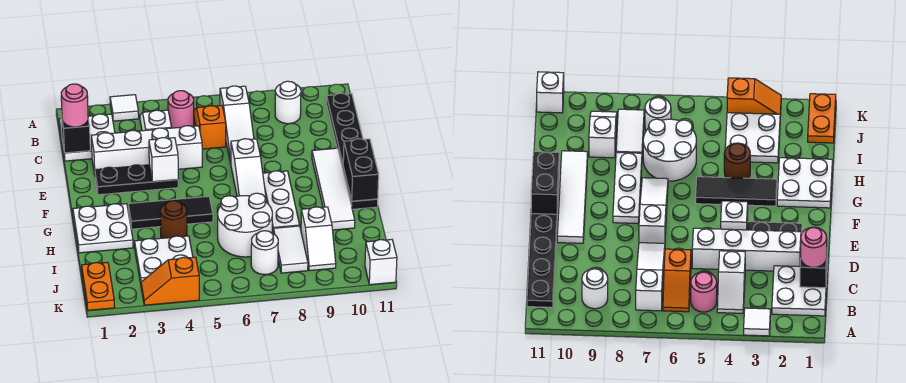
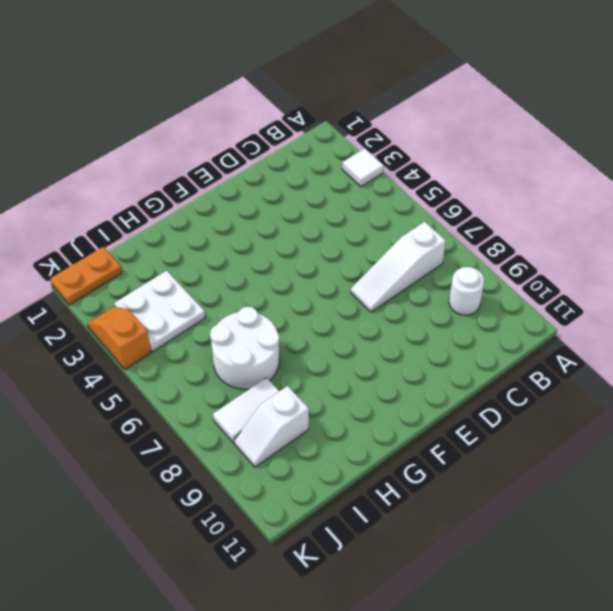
none -> white plate B1:C2 level 1
none -> white slope B4:C4 level 1 top C
none -> pink round brick B5 level 1

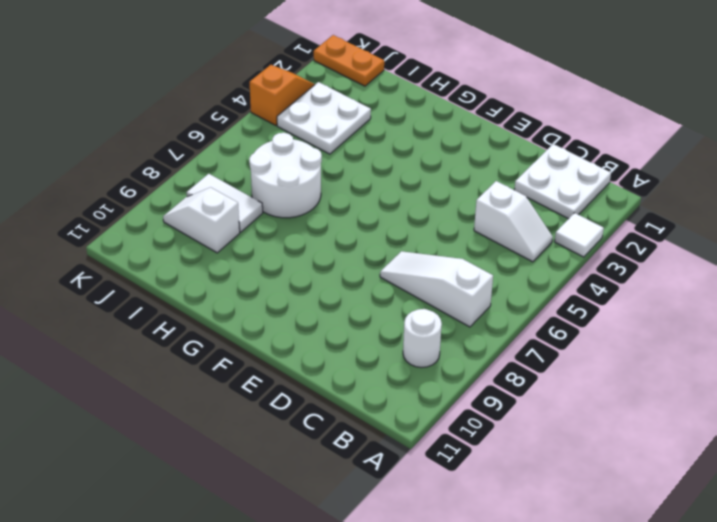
none -> pink round brick B5 level 1
none -> orange slope B6:C6 level 1 top C
none -> black plate B11:G11 level 1

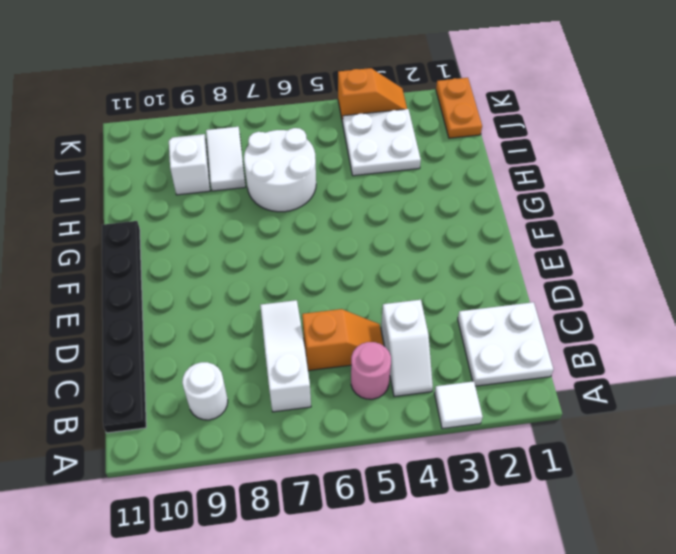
orange slope C5:C6 level 1 top 6 -> orange slope B6:C6 level 1 top C
none -> white brick D2:D5 level 1
none -> black plate E2:E4 level 1
none -> white slope E7:G7 level 1 top E

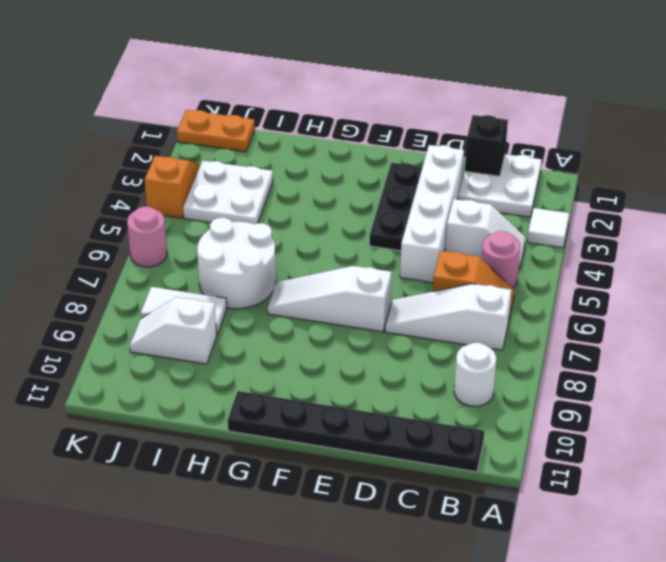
pink round brick K6 level 1 -> pink round brick C1 level 3
none -> white tile E10:H10 level 1
none -> white plate F8:H8 level 1
none -> white plate G1:H2 level 1

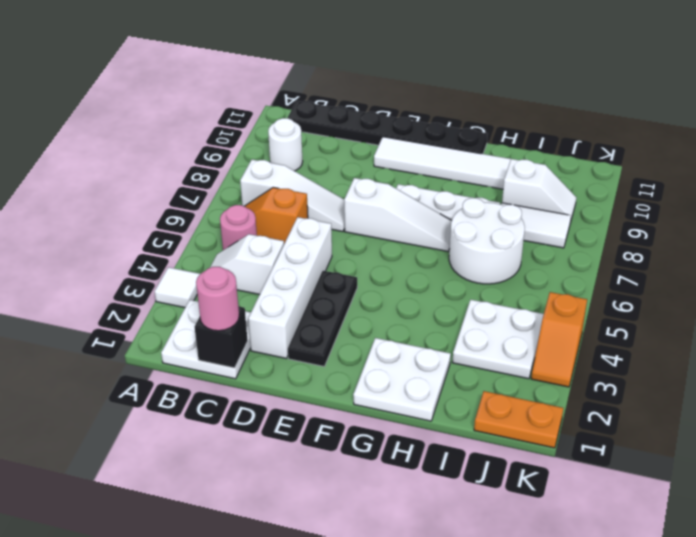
none -> black tile G3:G5 level 1
none -> brown round brick H4 level 1
none -> white round brick J7 level 1

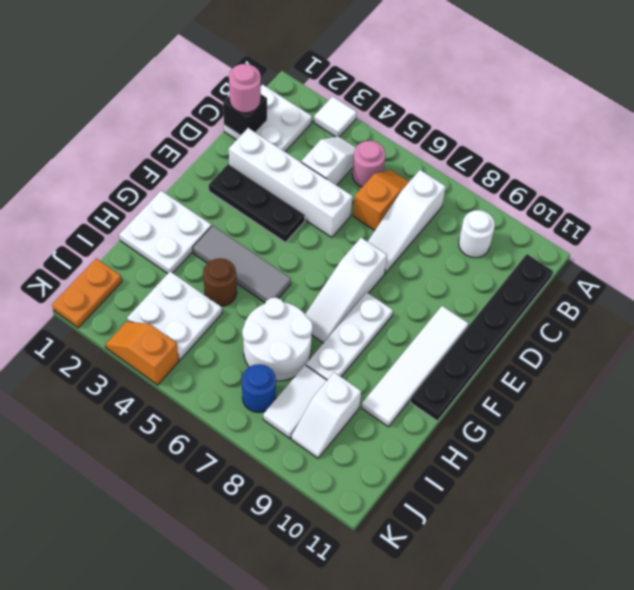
grey tile G3:G5 level 1 -> black tile G3:G5 level 1
blue round brick J7 level 1 -> white round brick J7 level 1
none -> white brick K11 level 1
none -> white brick E4 level 2
none -> black brick F11:G11 level 2

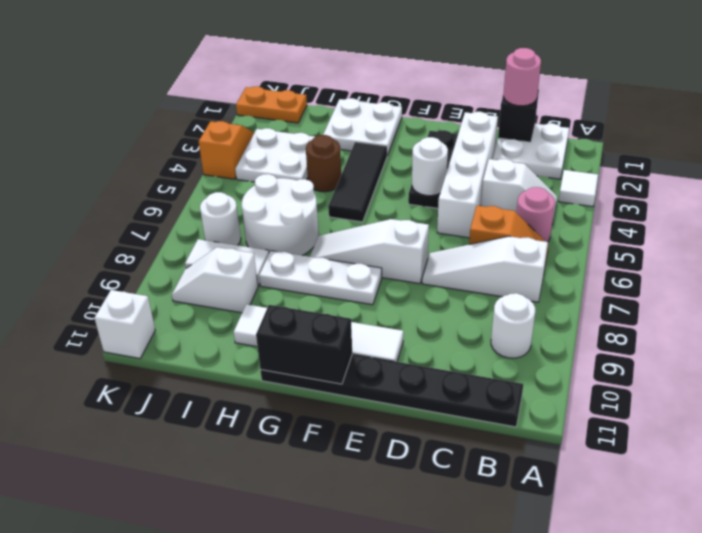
white round brick E4 level 2 -> white brick E4 level 2

